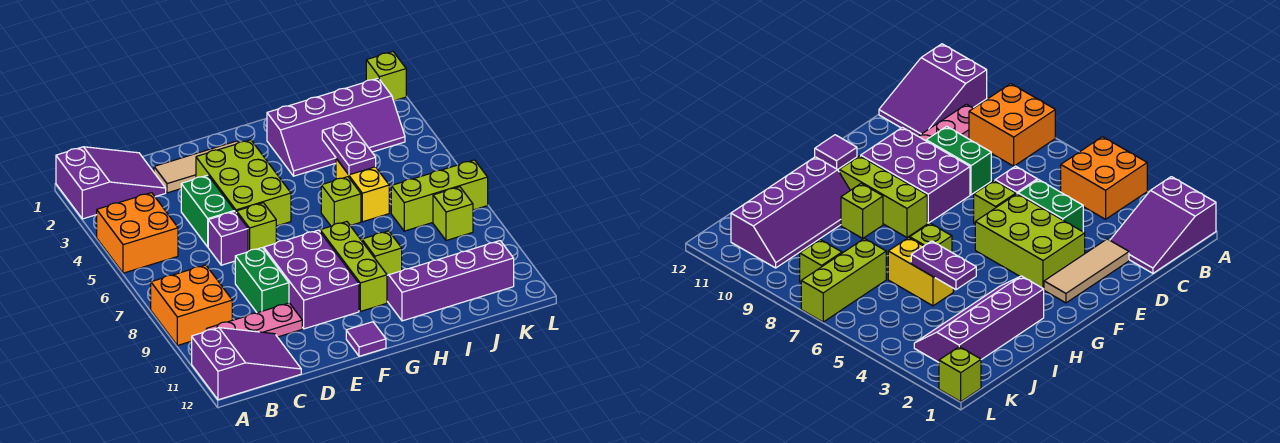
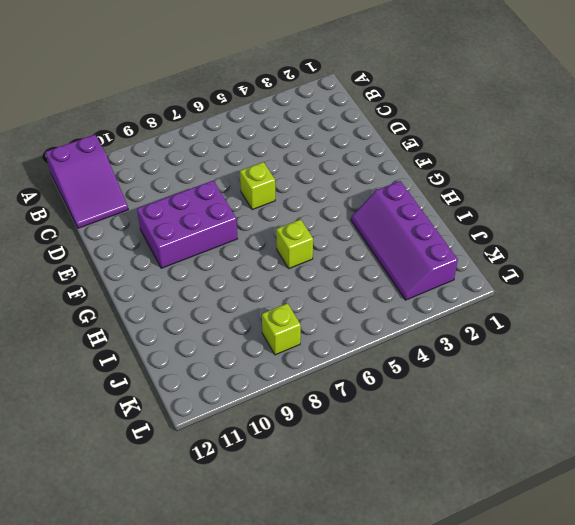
none -> purple slope A1:C2 level 1 top A
none -> orange brick A4:B5 level 1
none -> orange brick A8:B9 level 1

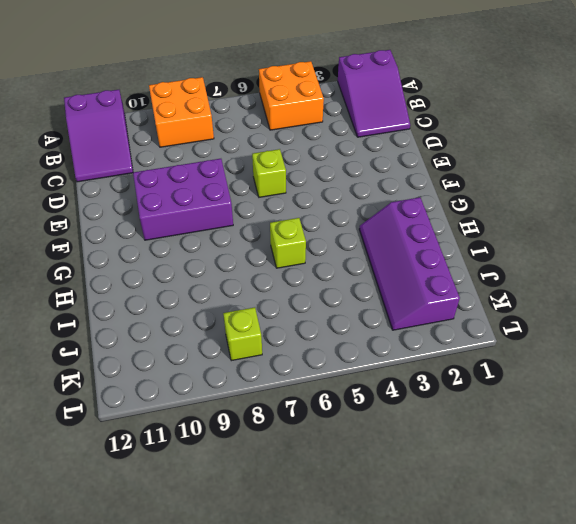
none -> pink plate B10:D10 level 1
none -> tan tile D2:F2 level 1
none -> green brick D4:D5 level 1

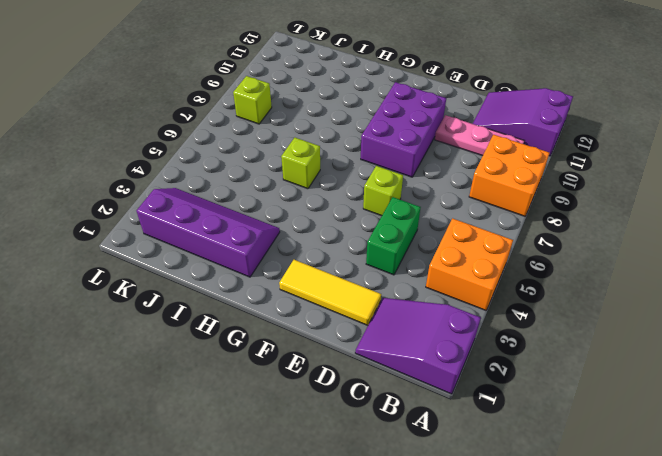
yellow tile D2:F2 level 1 -> tan tile D2:F2 level 1
none -> purple brick D6 level 1
none -> green brick D8:D9 level 1
none -> lime brick E3:F5 level 1

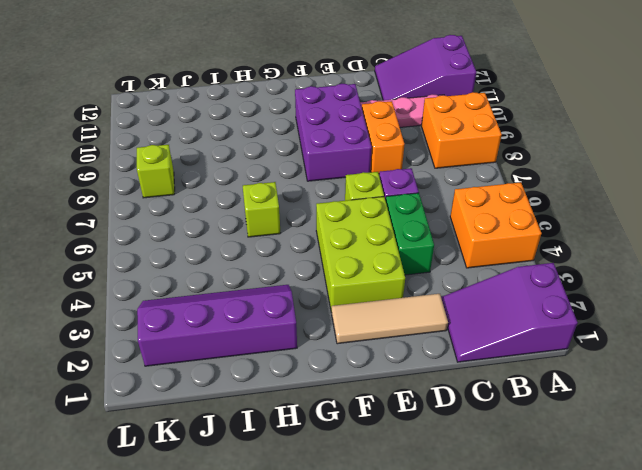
orange brick D8:D9 level 1 -> green brick D8:D9 level 1
none -> purple tile F12 level 1
none -> lime brick G8:G10 level 1
none -> lime brick H9 level 1

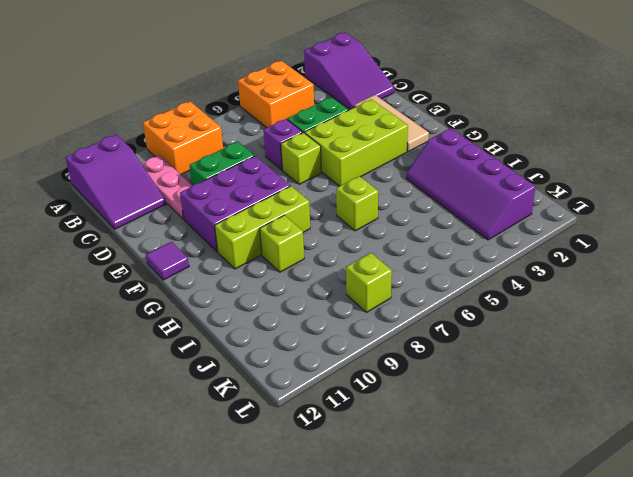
none -> purple slope H10:K11 level 1 top 11
none -> yellow brick I5:I6 level 1
none -> lime brick J7:L7 level 1

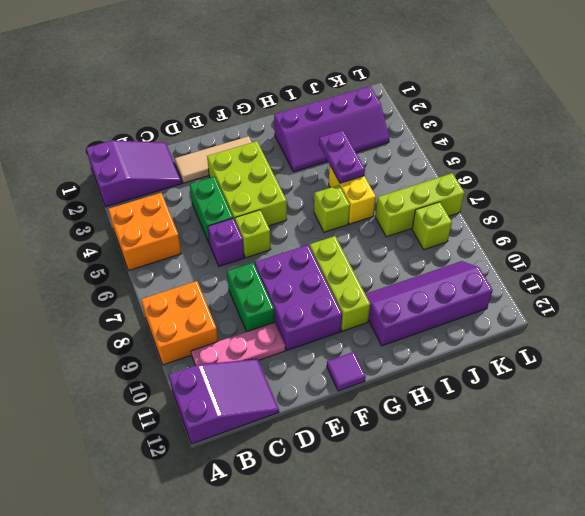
none -> lime brick H9 level 1
none -> lime brick L1 level 1

